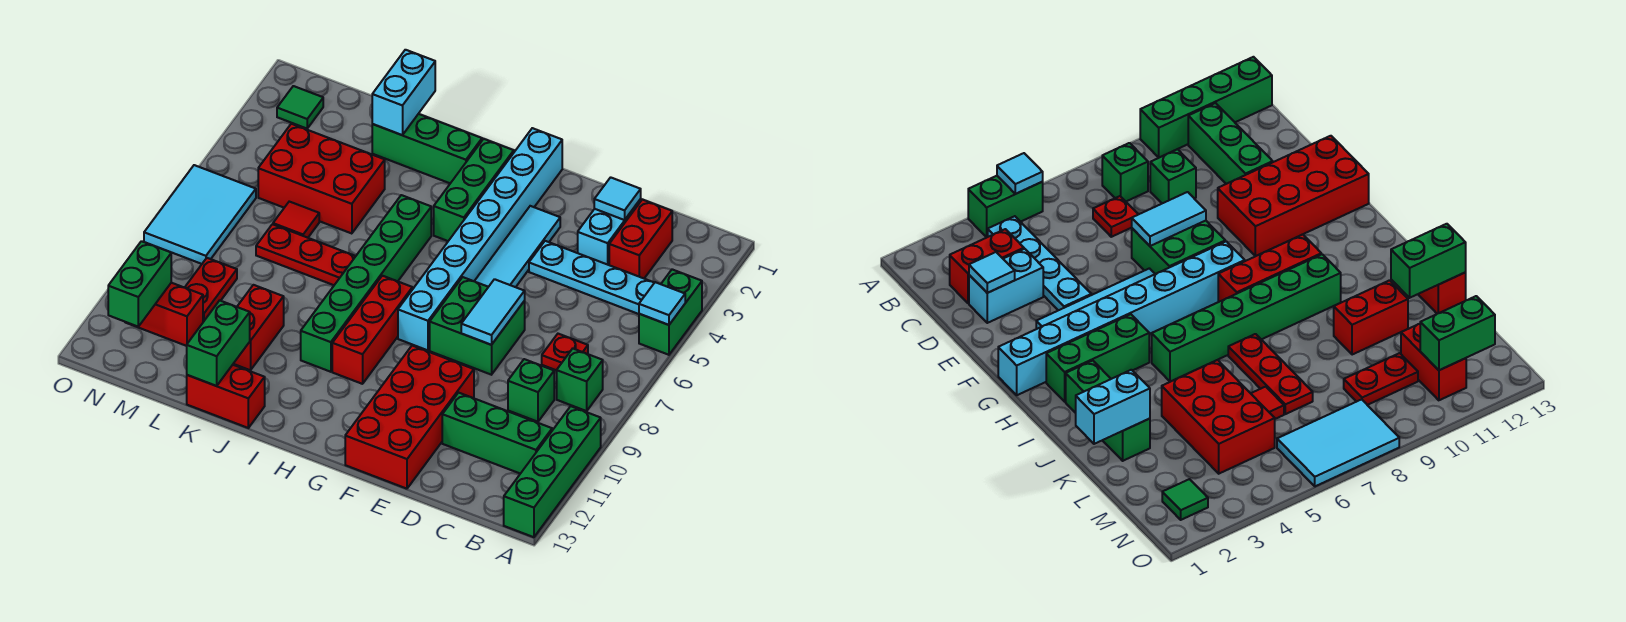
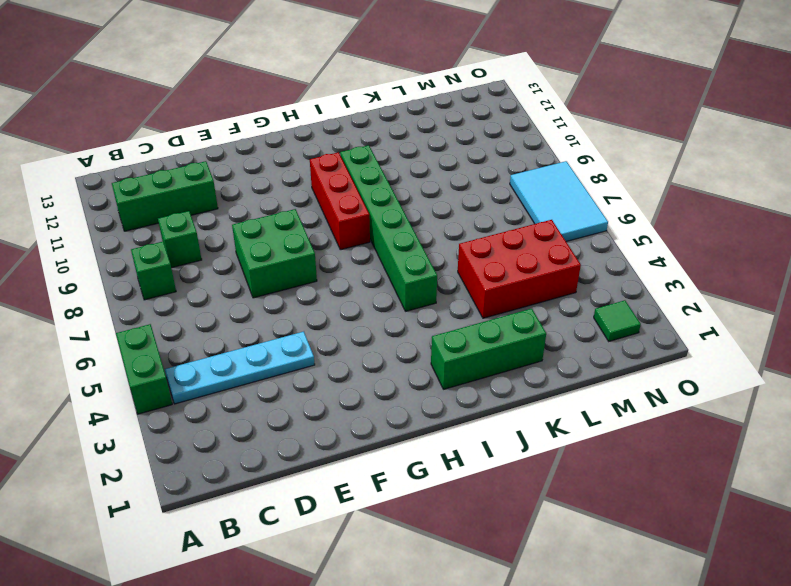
none -> green brick A10:A13 level 1
none -> red brick C2:C3 level 1
none -> red plate C7 level 1
none -> cyan brick D2:D3 level 1

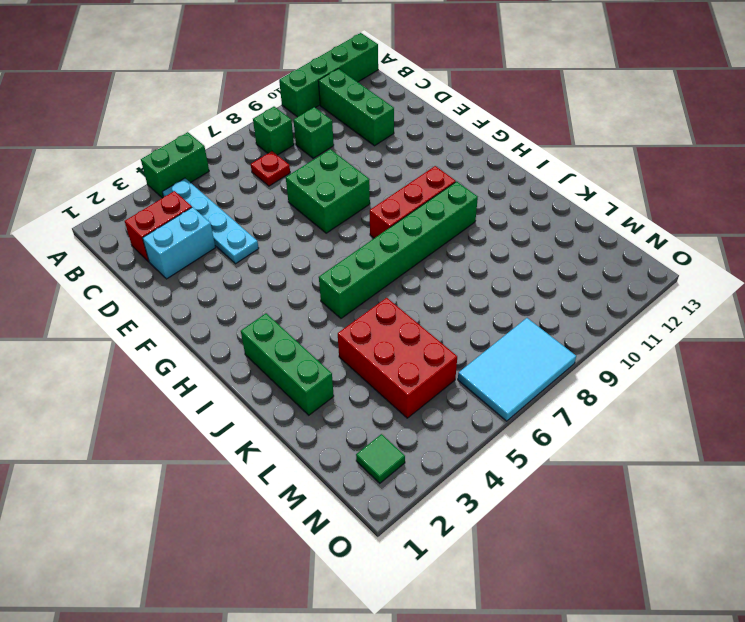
none -> red brick E10:F13 level 1
none -> cyan tile F3:F6 level 1
none -> cyan brick G1:G8 level 1
none -> green brick H2:H4 level 1

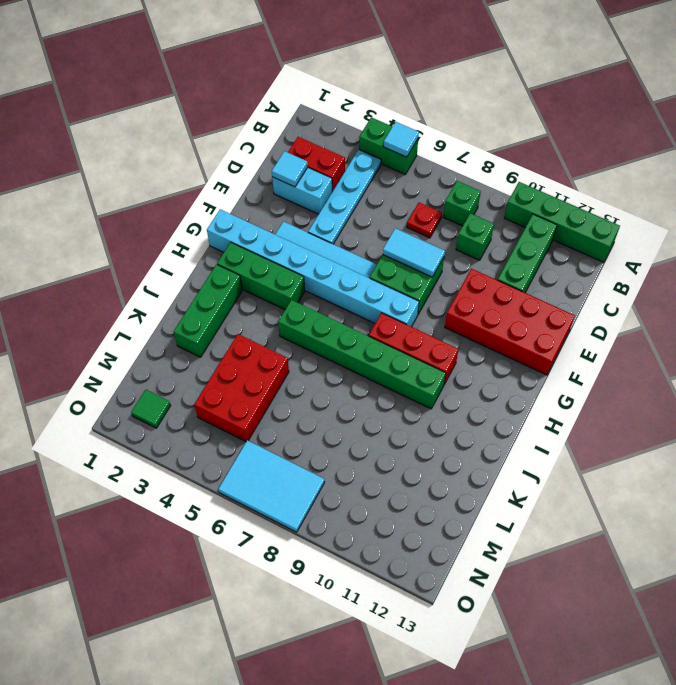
none -> red plate J7:L7 level 1
none -> red brick J13:K13 level 1
none -> red brick K10:K11 level 1
none -> red tile L6 level 1

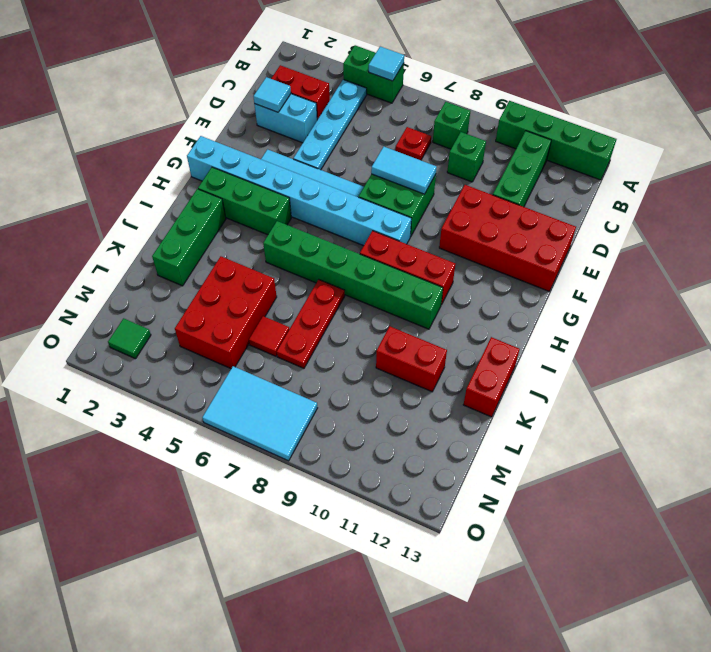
none -> red plate M9:M10 level 1
none -> red brick M11:N11 level 1
none -> cyan brick K1:K2 level 2
none -> green brick K12:K13 level 2

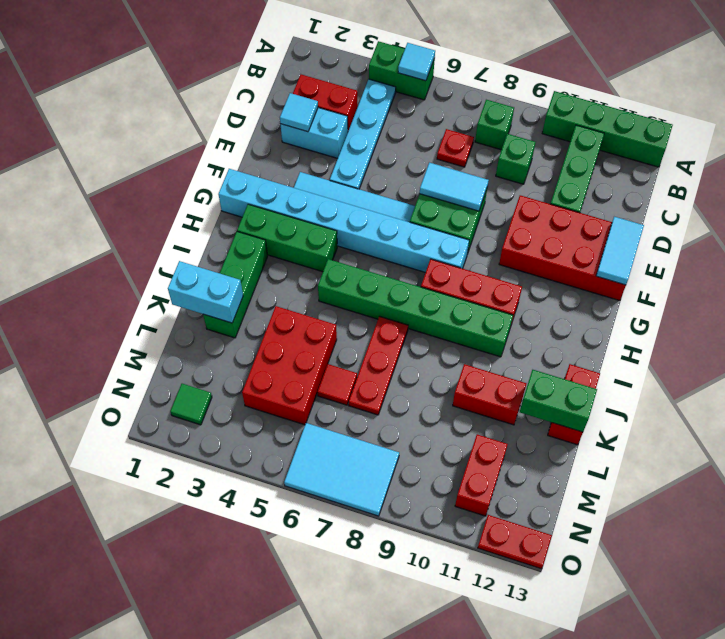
cyan tile E13:F13 level 2 -> none
red plate O12:O13 level 1 -> red plate M9:M10 level 1
none -> green brick N11:N12 level 2

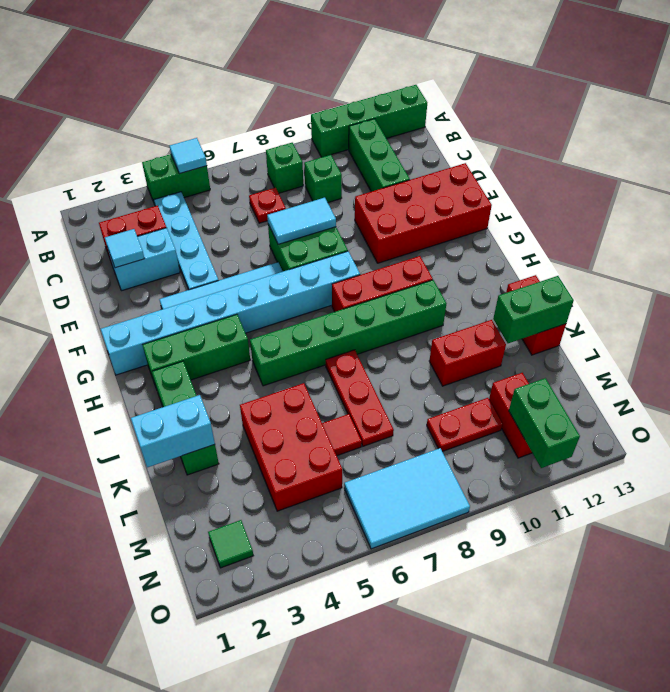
green brick N11:O11 level 2 -> green brick N11:N12 level 2

